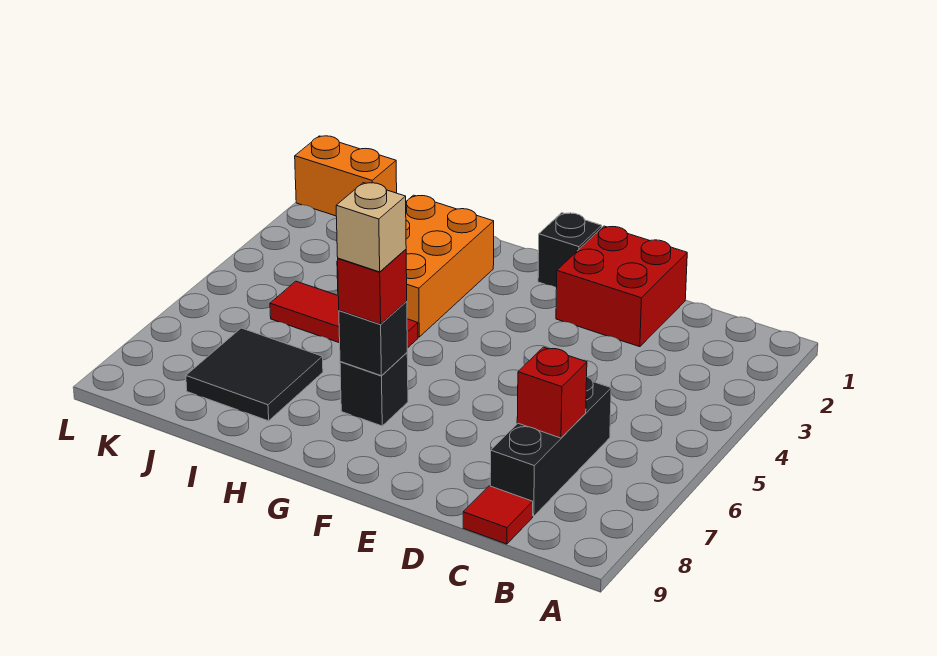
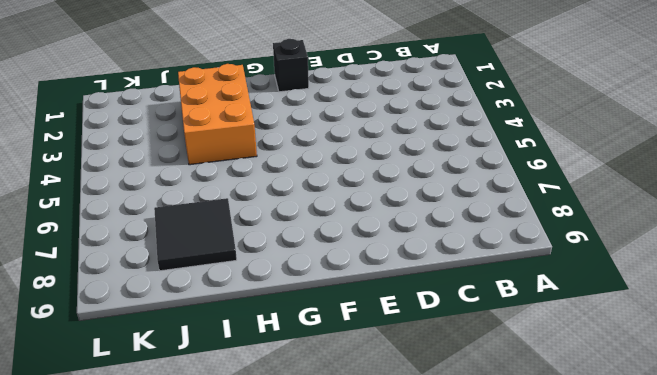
none -> black brick C6:C8 level 1
none -> red tile C9 level 1
none -> red brick D1:E2 level 1

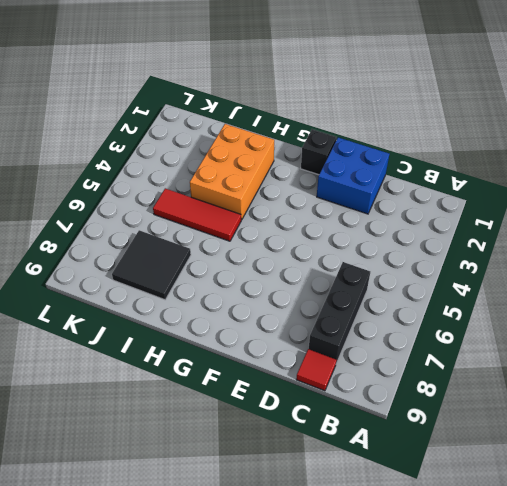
blue brick D1:E2 level 1 -> red brick D1:E2 level 1
none -> black brick G7 level 1
none -> orange brick K1:L1 level 1
none -> red brick C7 level 2

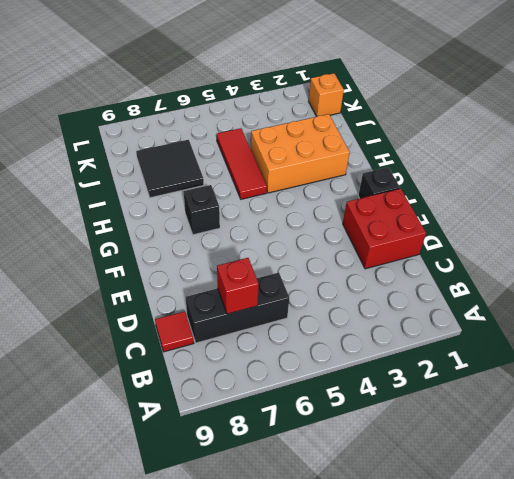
orange brick K1 level 1 -> orange brick K1:L1 level 1
none -> black brick G7 level 2
none -> red brick G7 level 3
none -> tan brick G7 level 4

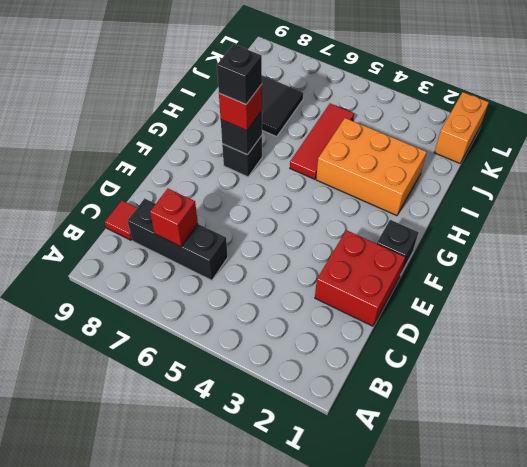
black brick G7 level 4 -> tan brick G7 level 4

